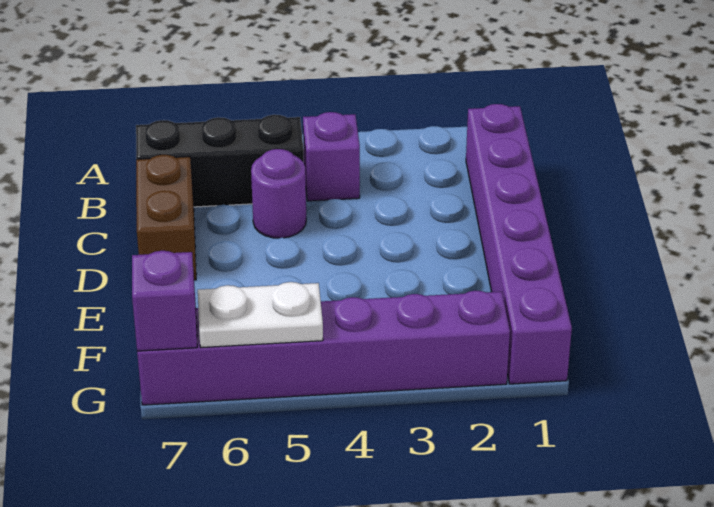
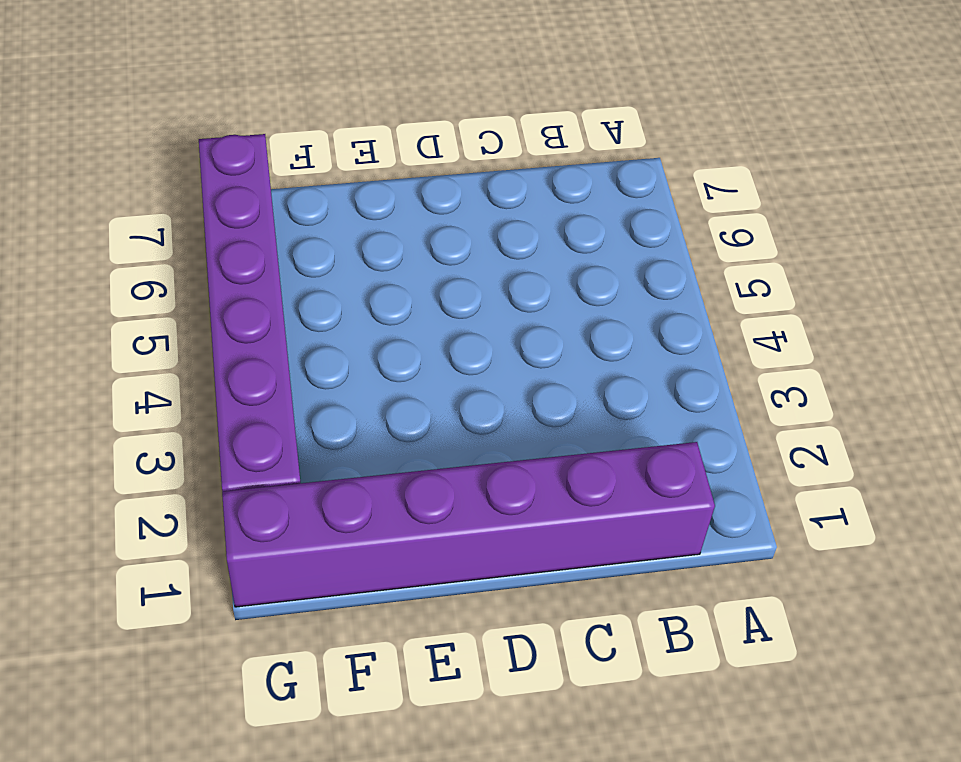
none -> purple brick B4 level 1
none -> black brick B5:B7 level 1

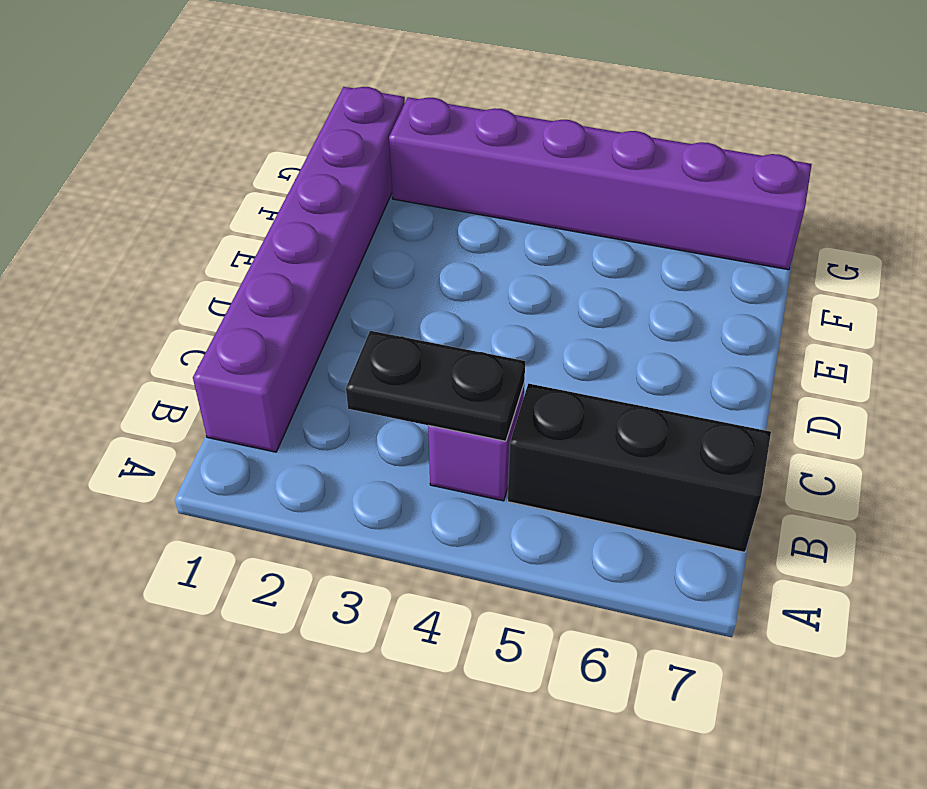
black plate B3:B4 level 2 -> none
none -> purple round brick C5 level 1
none -> brown brick C7:D7 level 1

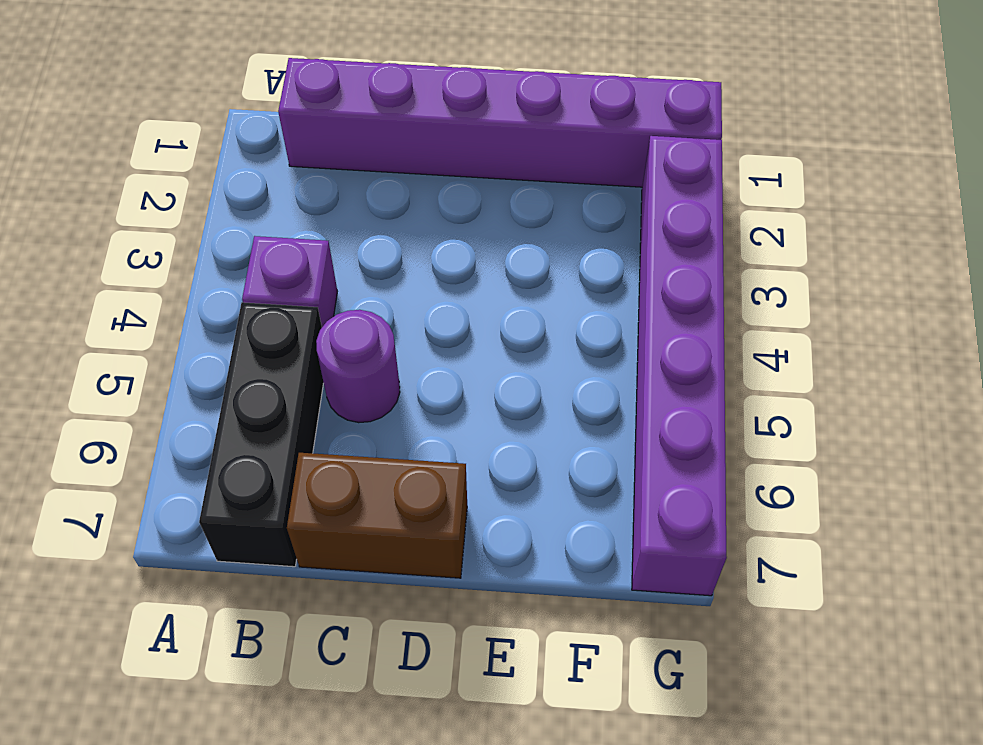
none -> white plate G5:G6 level 2
none -> purple brick G7 level 2

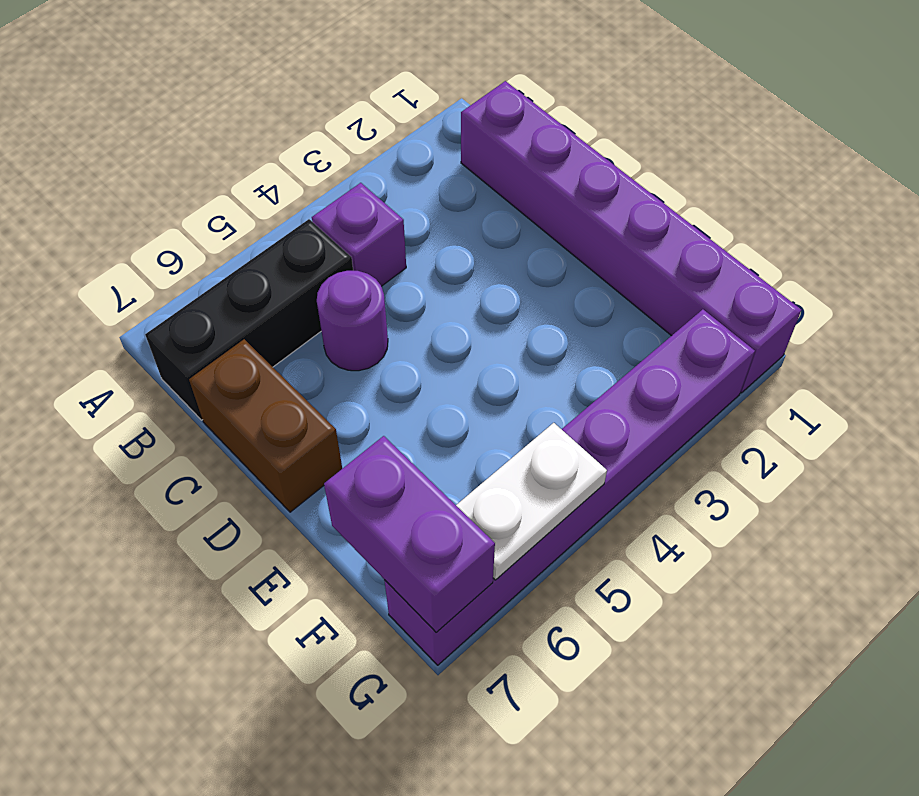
purple brick F7:G7 level 2 -> purple brick G7 level 2

